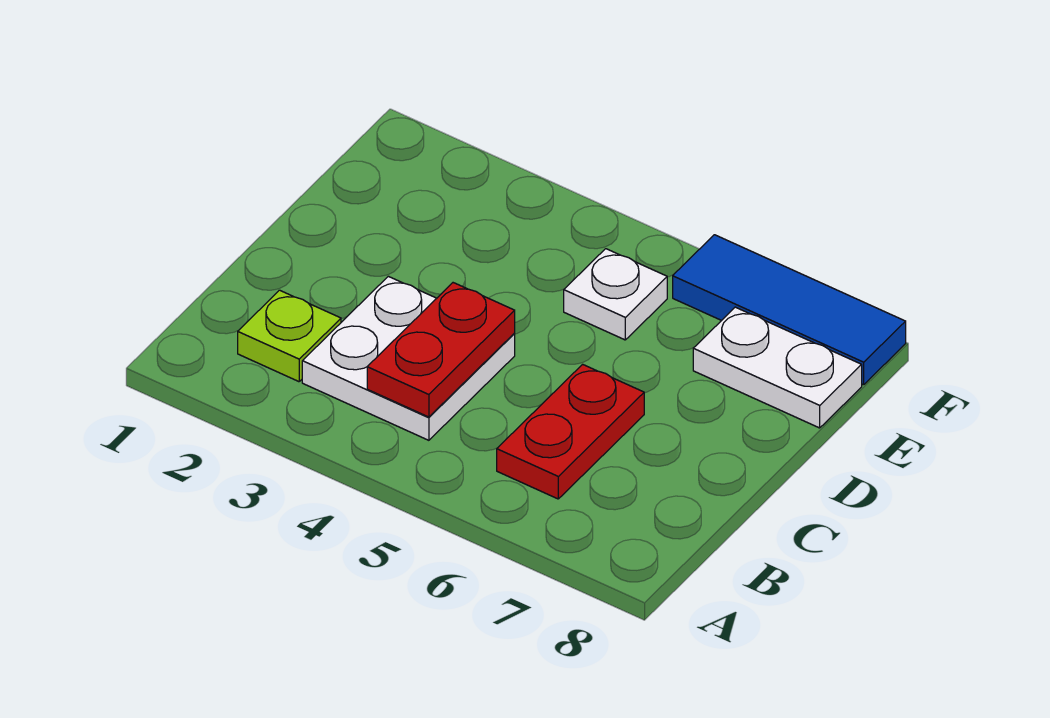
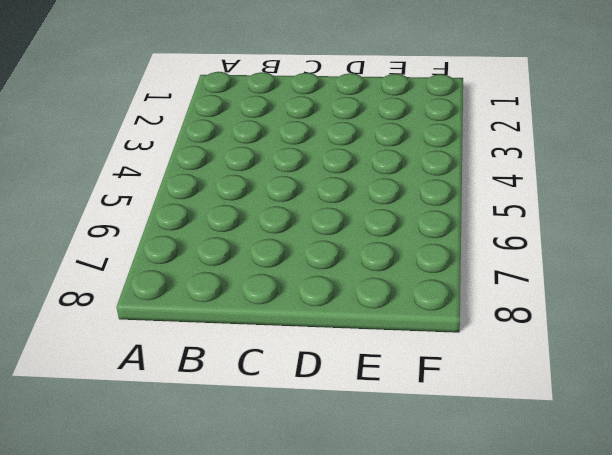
none -> lime plate B2 level 1
none -> white plate B3:C4 level 1

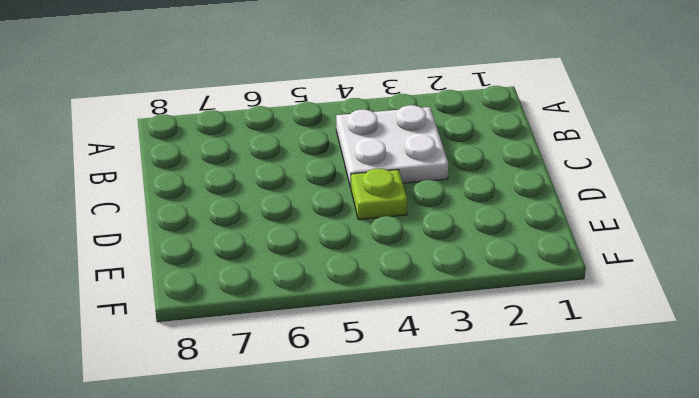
lime plate D4 level 1 -> lime plate B2 level 1
none -> red plate B6:C6 level 1
none -> white plate E5 level 1

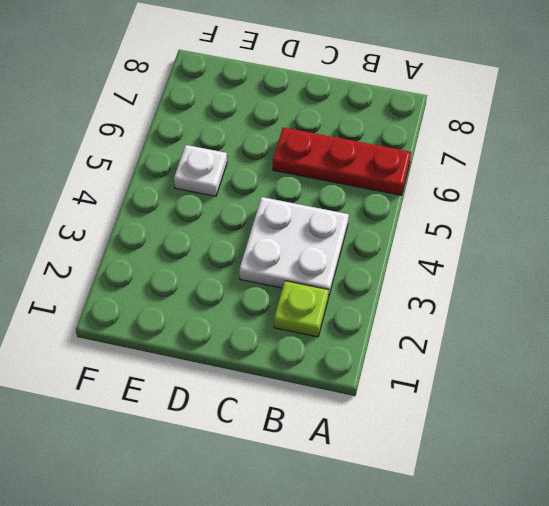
red plate A6:C6 level 1 -> red plate B6:C6 level 1
none -> white plate E7:E8 level 1
none -> blue tile F6:F8 level 1

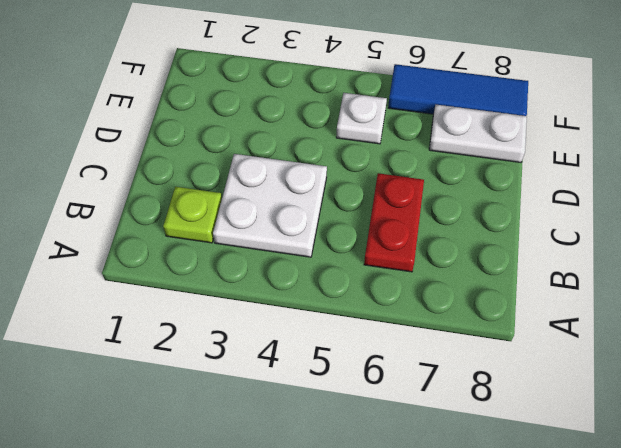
none -> red plate B4:C4 level 2

